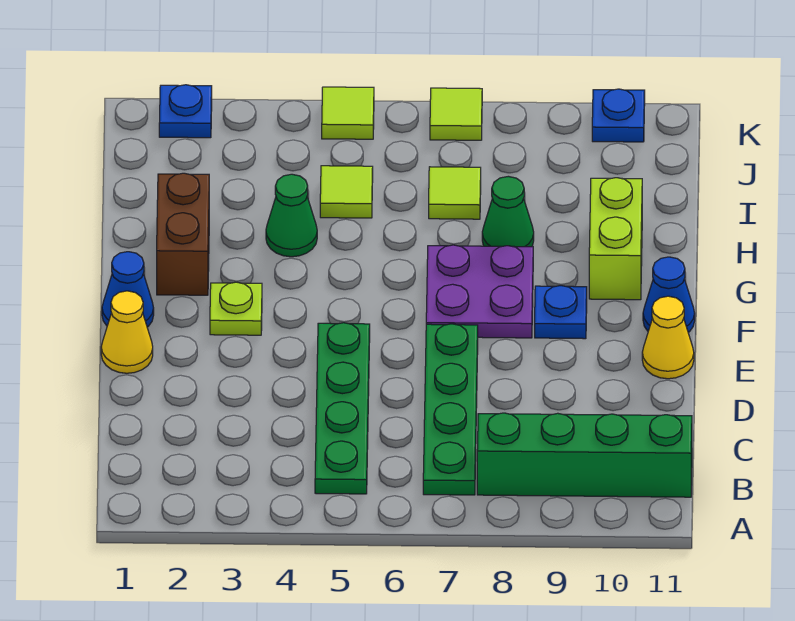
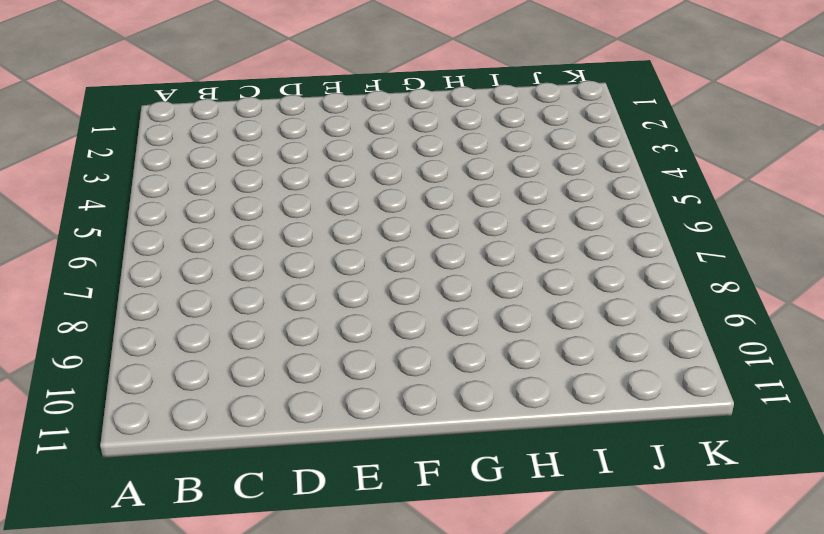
none -> green plate B5:E5 level 1
none -> green plate B7:E7 level 1
none -> green brick B8:B11 level 1

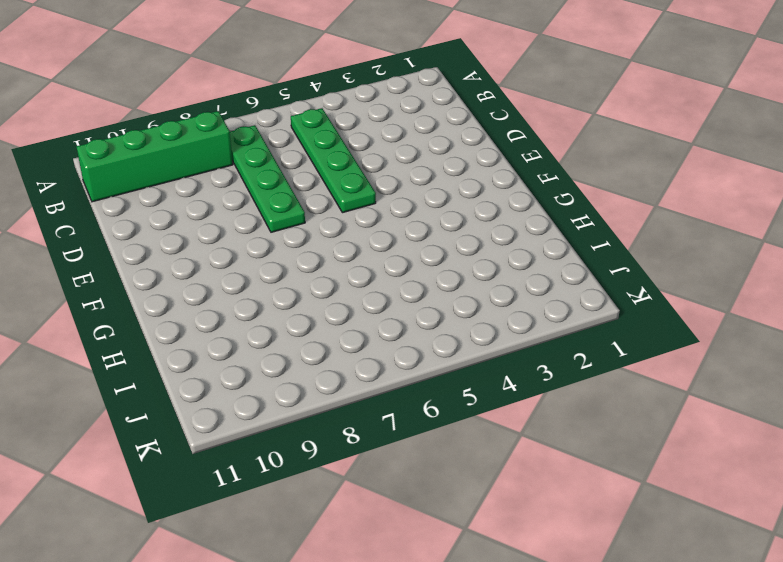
none -> yellow cone E1 level 1
none -> yellow cone E11 level 1
none -> blue cone F1 level 1

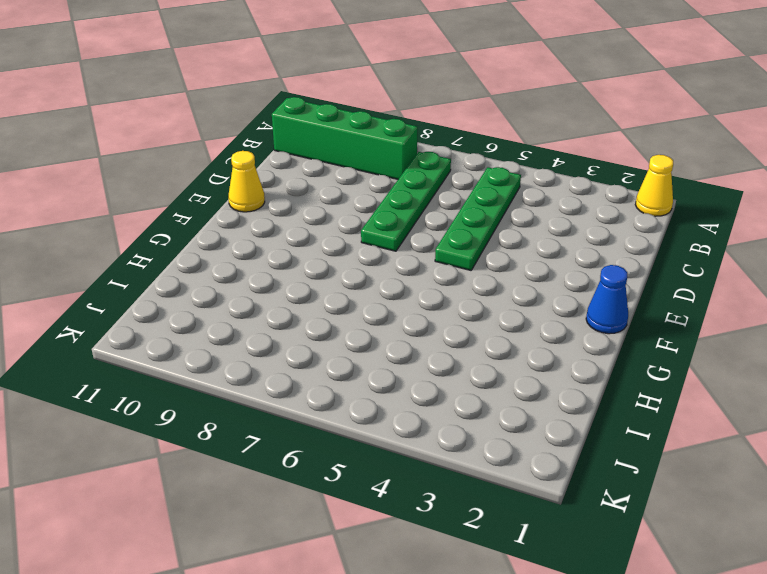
yellow cone A1 level 1 -> yellow cone E1 level 1
none -> lime plate F3 level 1
none -> purple plate F7:G8 level 1
none -> blue plate F9 level 1

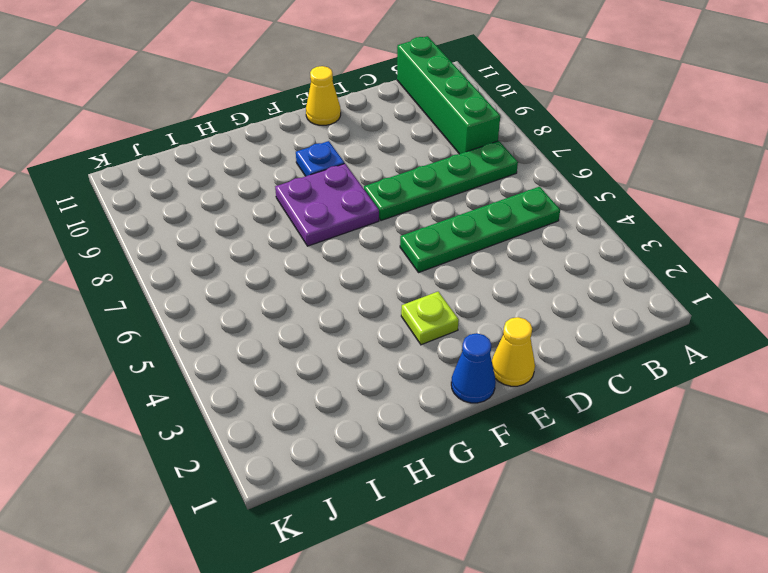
none -> blue cone F11 level 1
none -> brown brick G2:H2 level 1
none -> lime brick G10:H10 level 1

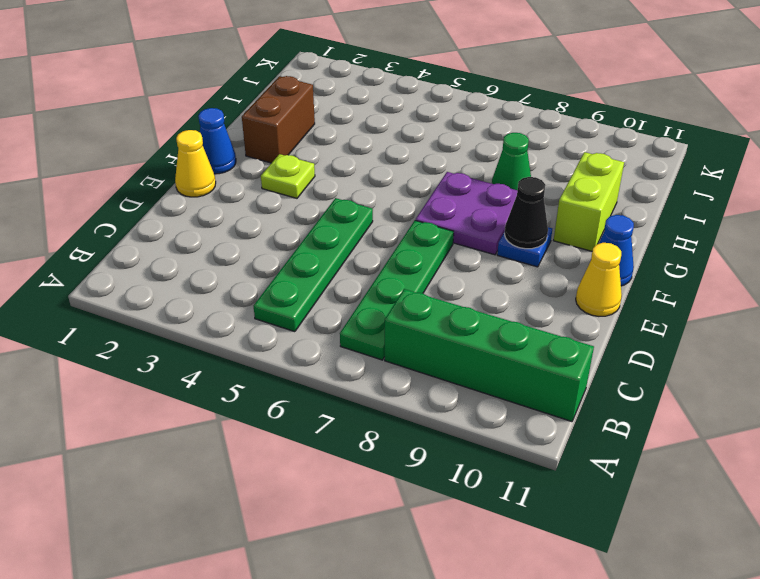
black cone F9 level 2 -> none
none -> green cone H4 level 1
none -> lime tile I5 level 1
none -> lime tile I7 level 1

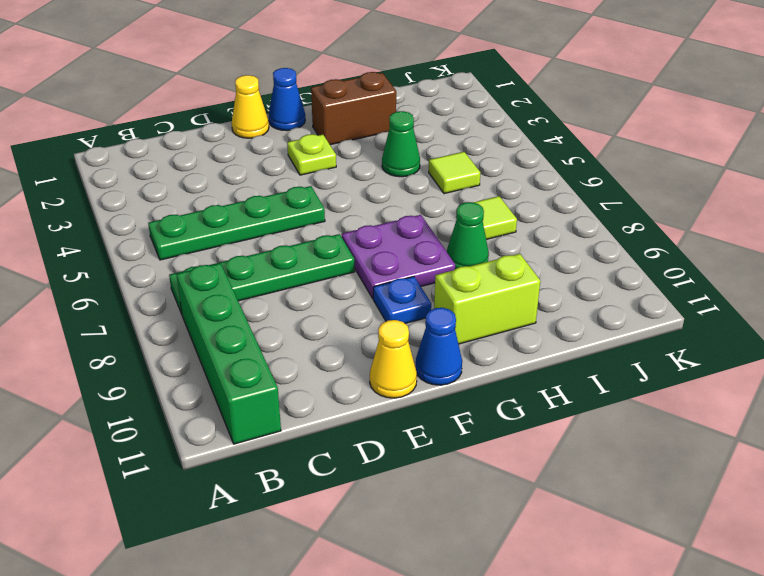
none -> blue plate K2 level 1
none -> lime tile K5 level 1
none -> lime tile K7 level 1

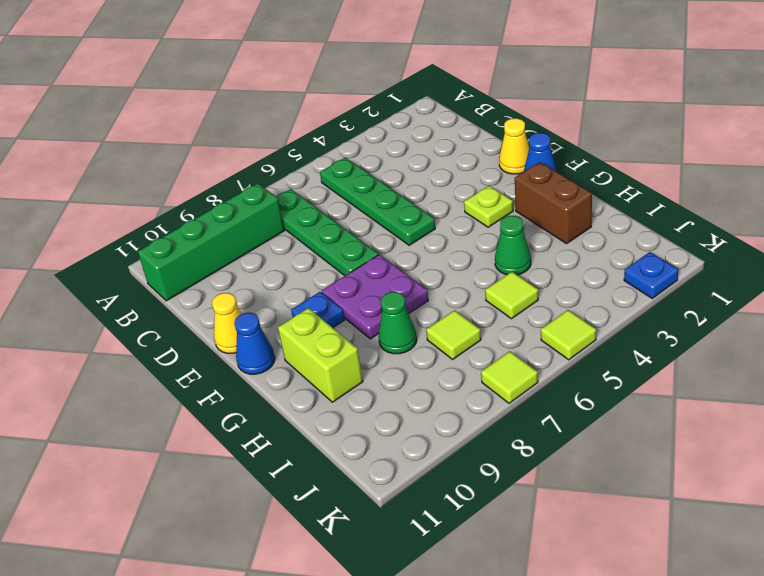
none -> blue plate K10 level 1

